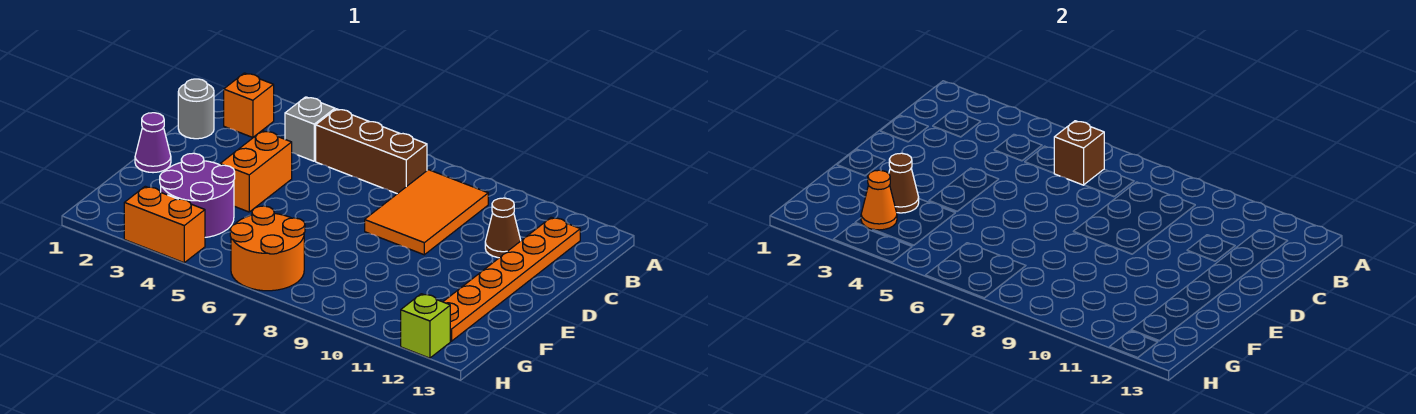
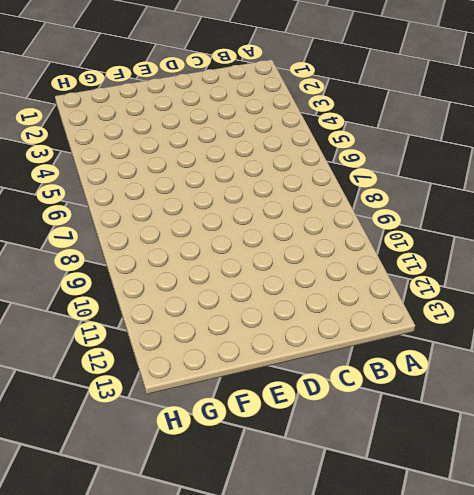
none -> orange brick B2 level 1
none -> grey brick B4 level 1
none -> brown brick B5:B7 level 1

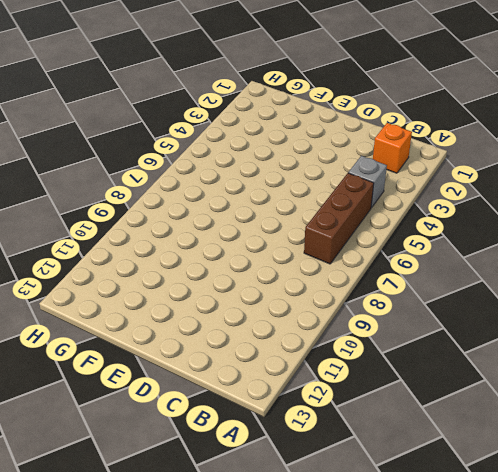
none -> orange tile B8:D9 level 1
none -> orange plate B12:G12 level 1
none -> grey round brick C1 level 1

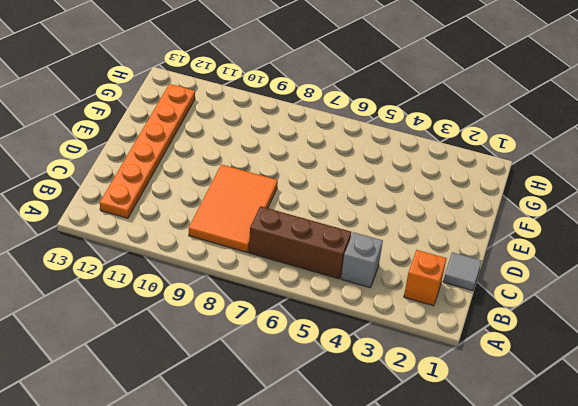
grey tile C1 level 1 -> grey round brick C1 level 1
none -> brown cone C11 level 1
none -> orange brick D4:E4 level 1
none -> purple cone E1 level 1

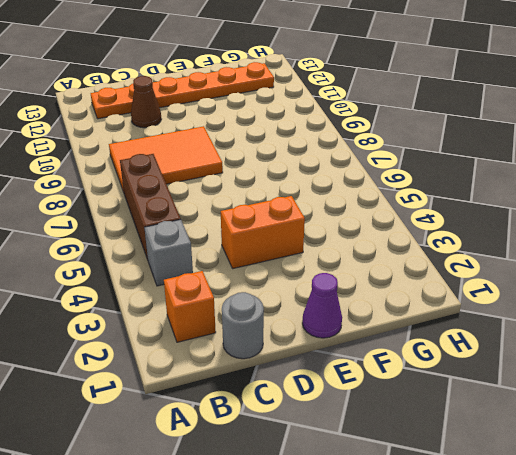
none -> purple round brick F3:G4 level 1
none -> orange round brick G6:H7 level 1
none -> orange brick H3:H4 level 1

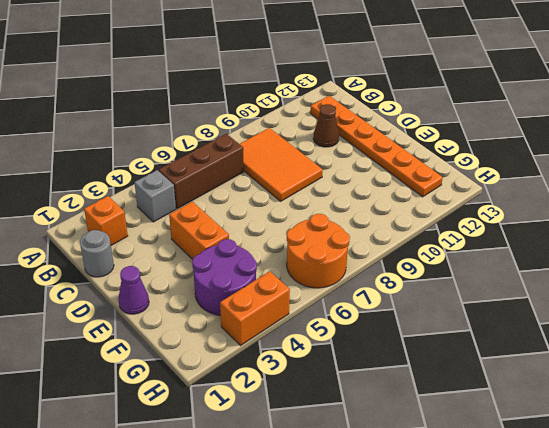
none -> lime brick H12 level 1
none -> brown brick B6 level 2
none -> brown cone F3 level 2

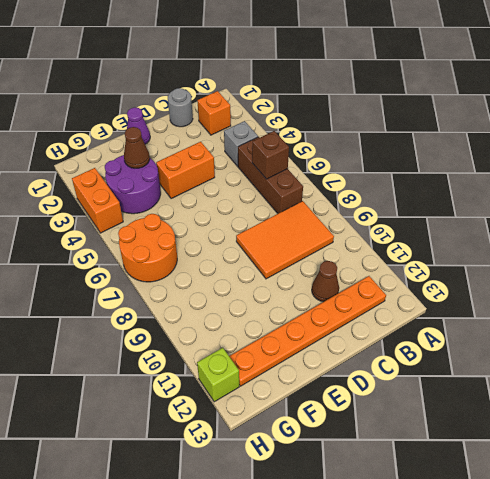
none -> orange cone G3 level 2

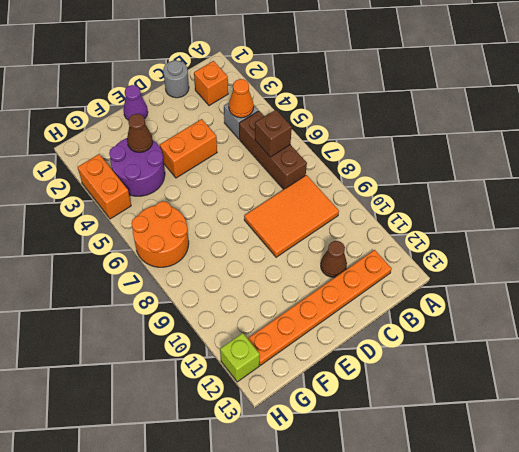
orange cone B4 level 2 -> orange cone G3 level 2

